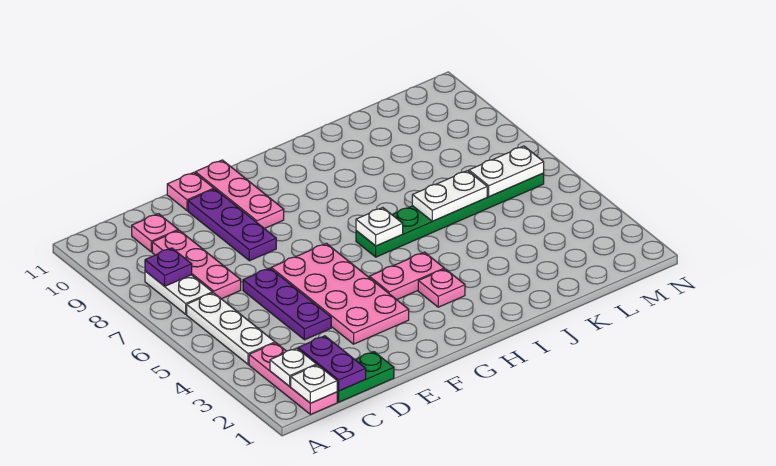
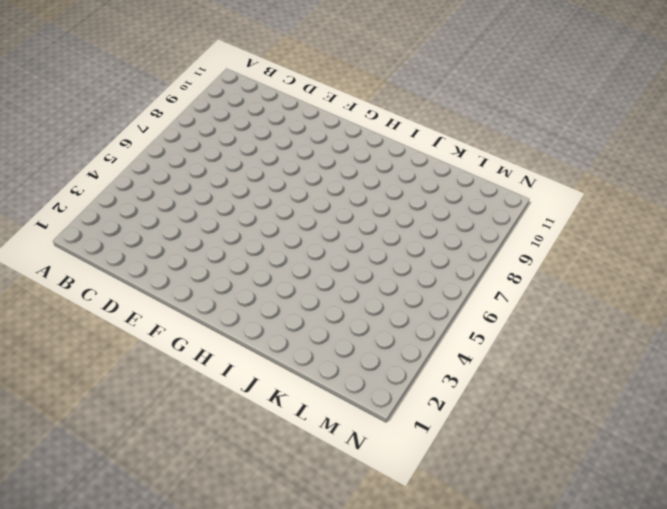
none -> pink plate B1:B3 level 1
none -> white plate B4:B6 level 1
none -> white plate B7:B8 level 1

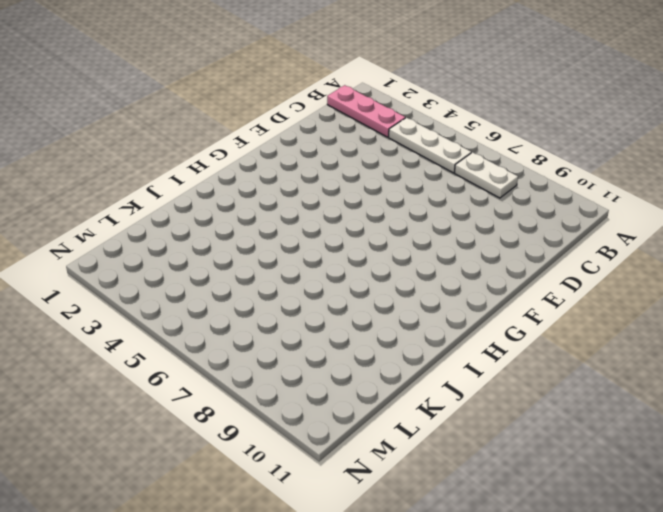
none -> green plate C1:D1 level 1
none -> pink plate C7:C9 level 1
none -> pink plate C10 level 1

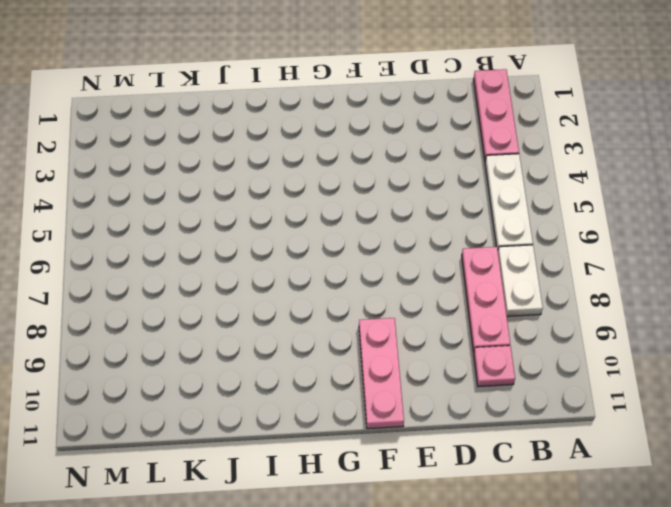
none -> green plate C1:D1 level 1
none -> purple plate D4:D6 level 1
none -> pink plate E3:F6 level 1

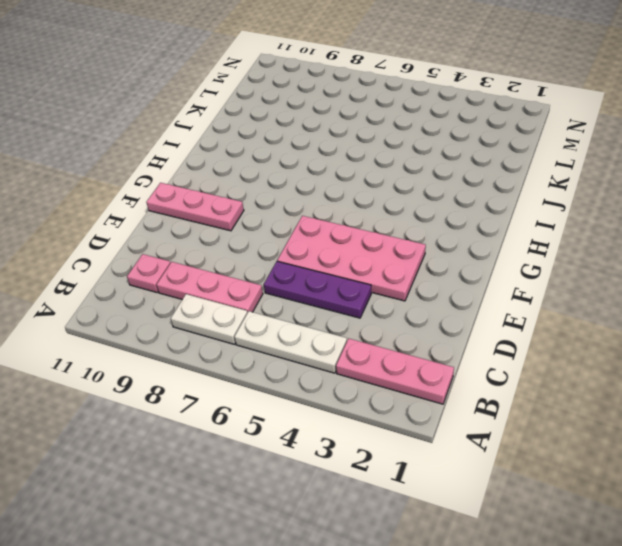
none -> green plate C1:D1 level 1
none -> purple plate E8:E10 level 1
none -> pink plate E11 level 1

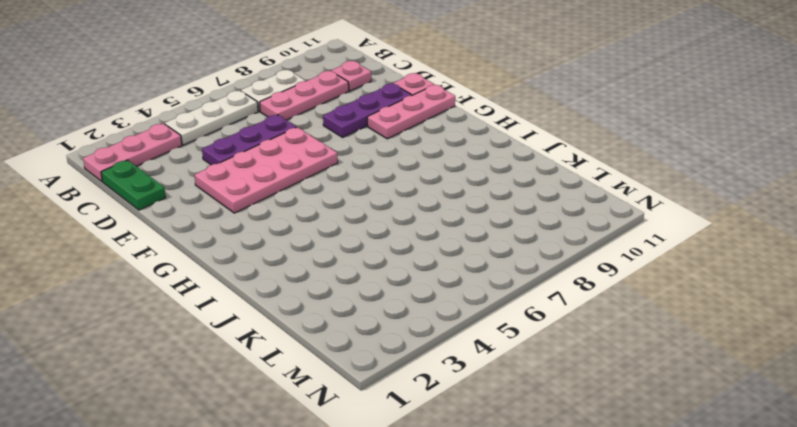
none -> pink plate G4:H4 level 1
none -> pink plate H3 level 1
none -> green plate H6:M6 level 1

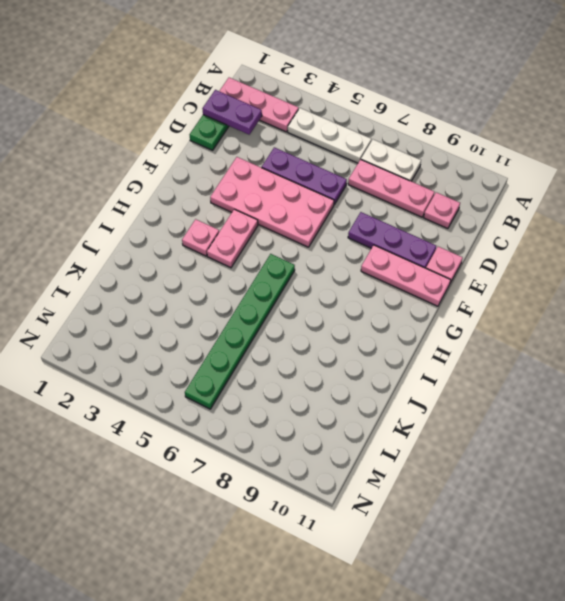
none -> white plate B1 level 2
none -> white plate B2 level 2
none -> purple plate B8 level 2

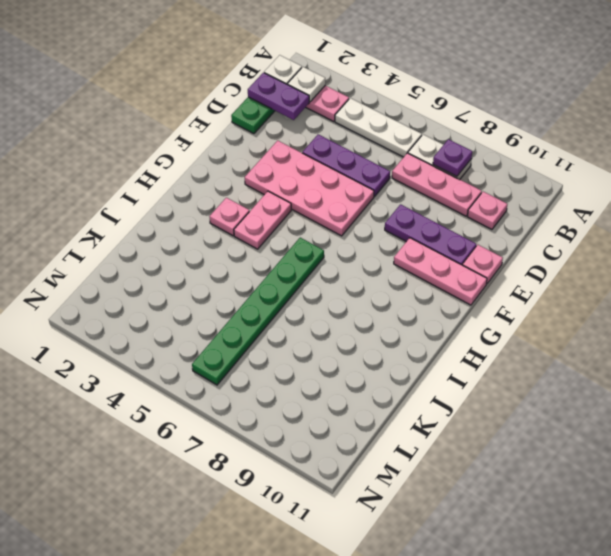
none -> white plate H6 level 2
none -> white plate J6:K6 level 2
none -> white plate L6:M6 level 2

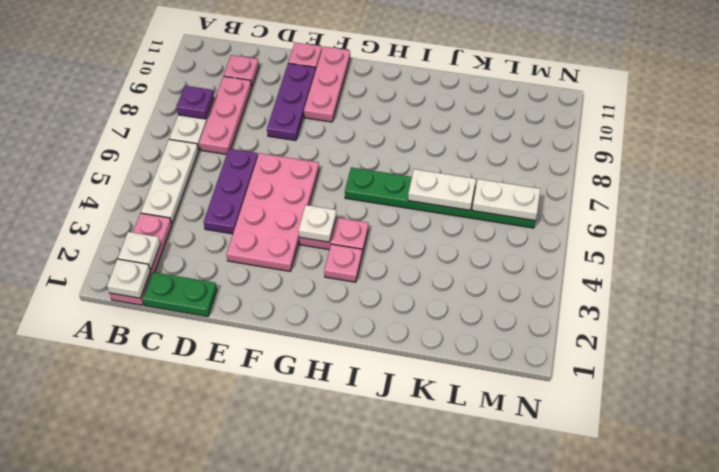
white plate G4 level 2 -> white plate H6 level 2
none -> purple plate C1:C2 level 2

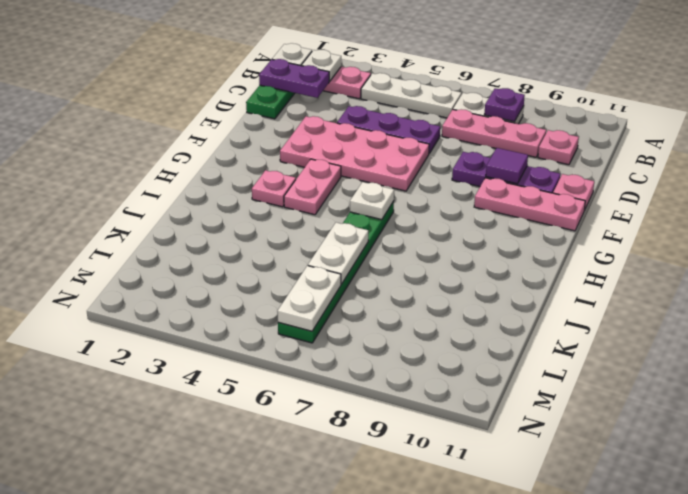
purple tile E9 level 2 -> none

